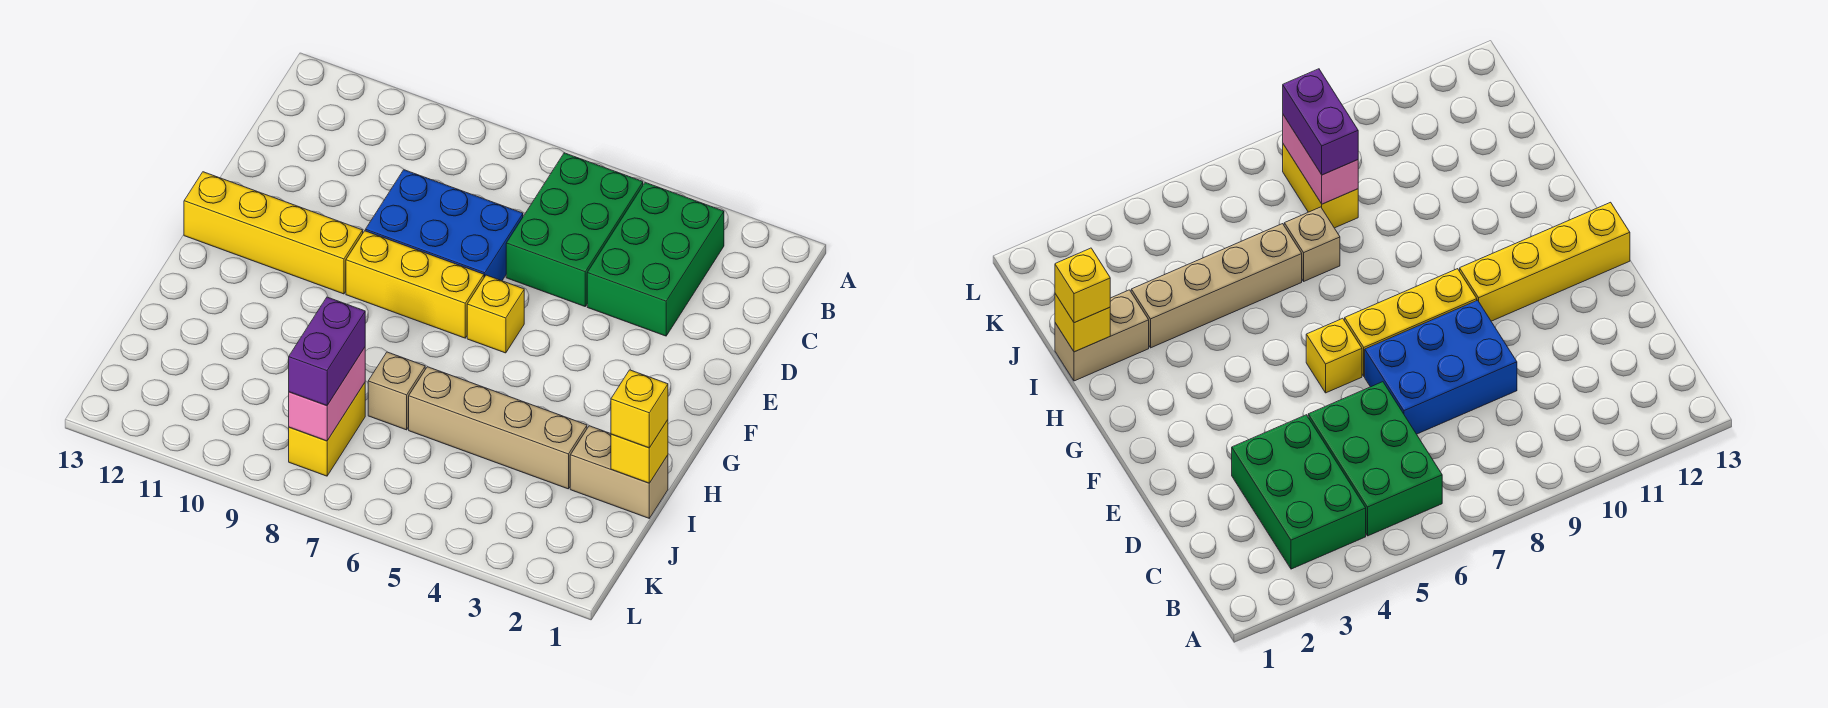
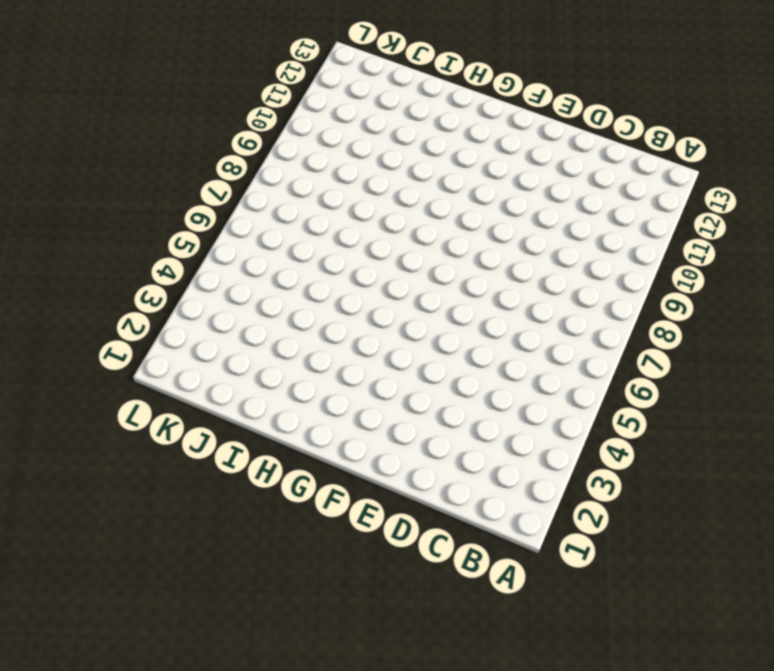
none -> green brick B3:D4 level 1
none -> green brick B5:D6 level 1
none -> blue brick D7:E9 level 1

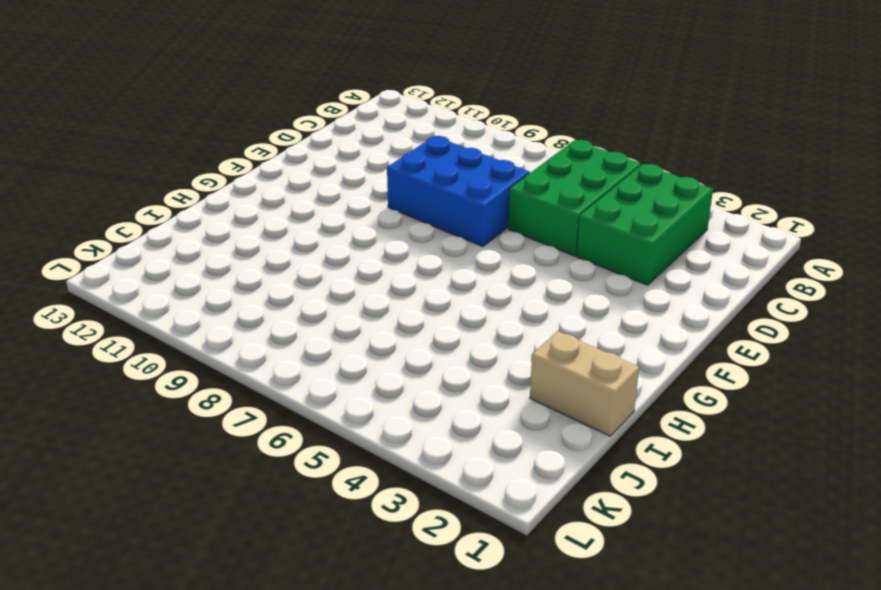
none -> yellow brick F6 level 1
none -> yellow brick F7:F9 level 1
none -> yellow brick F10:F13 level 1

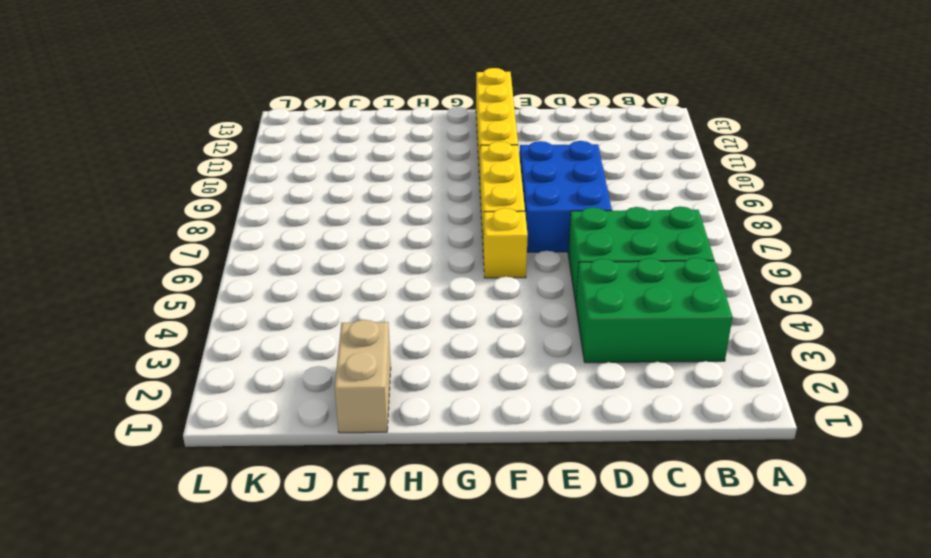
none -> tan brick I3:I6 level 1
none -> tan brick I7 level 1
none -> yellow brick J8:K8 level 1

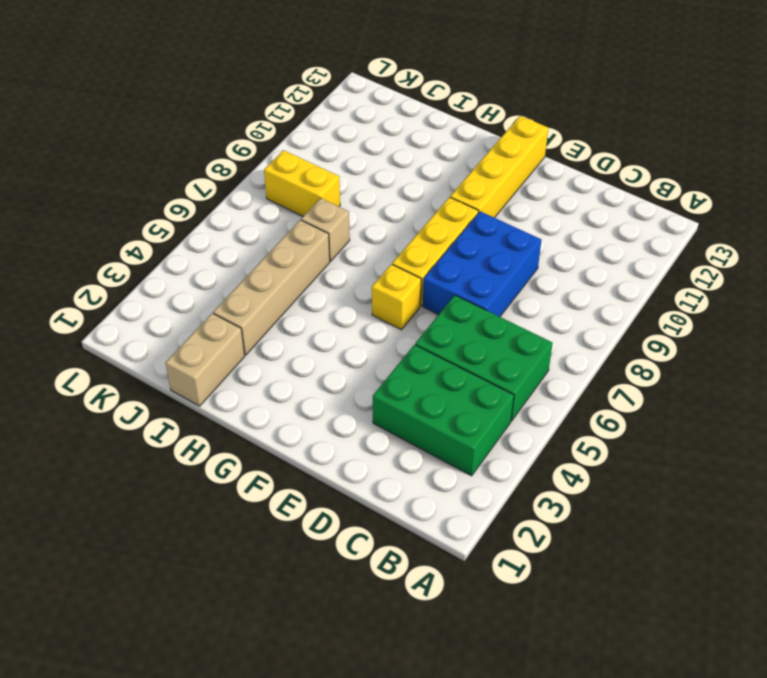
none -> yellow brick I1 level 2
none -> pink brick J8:K8 level 2
none -> yellow brick I1 level 3

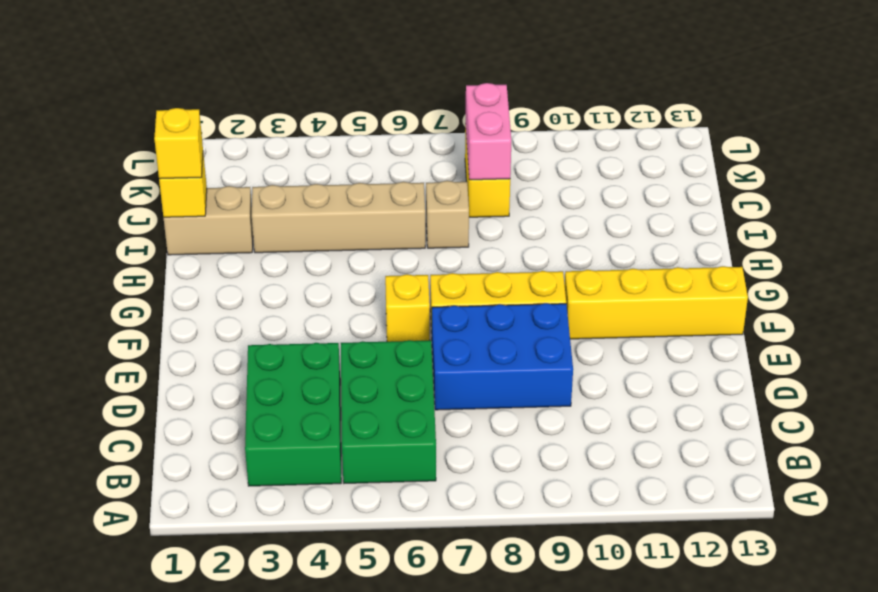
none -> purple brick J8:K8 level 3

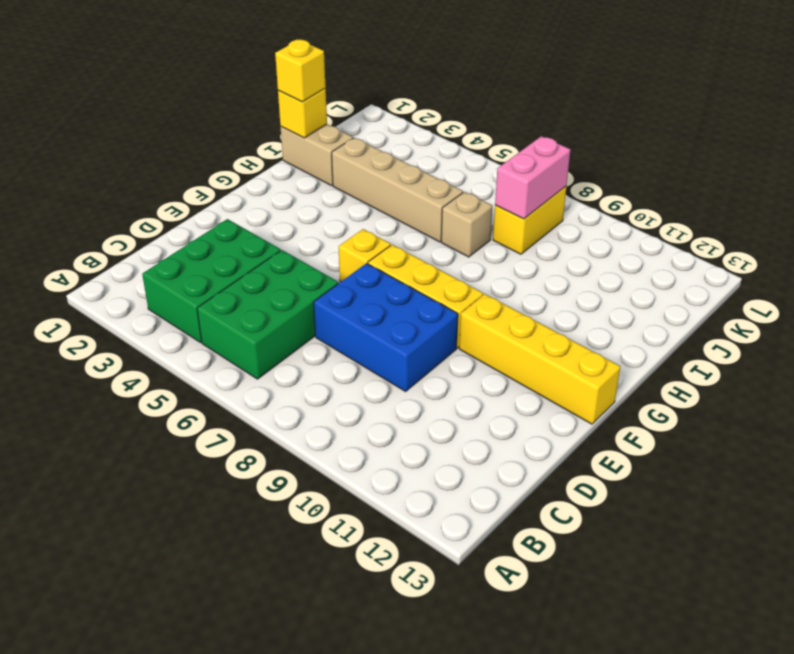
none -> purple brick J8:K8 level 3

